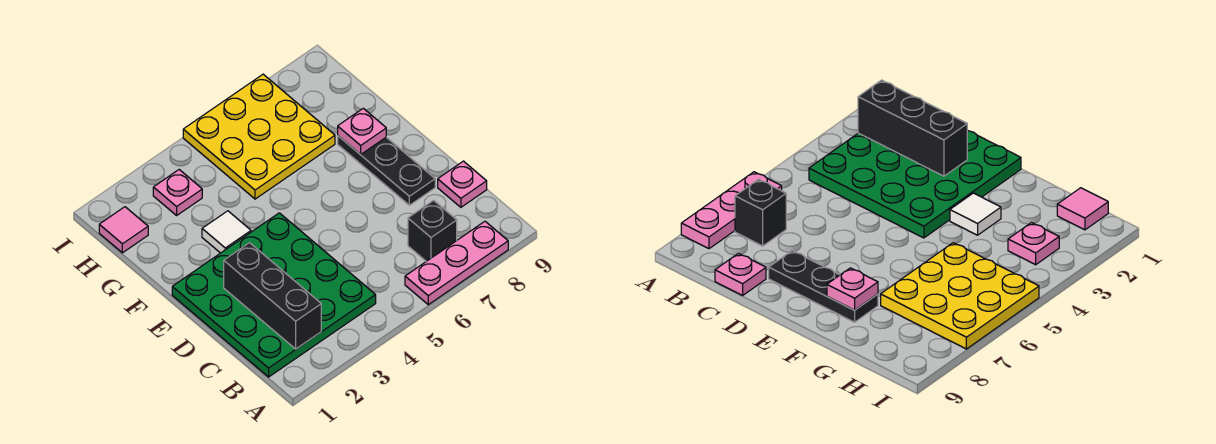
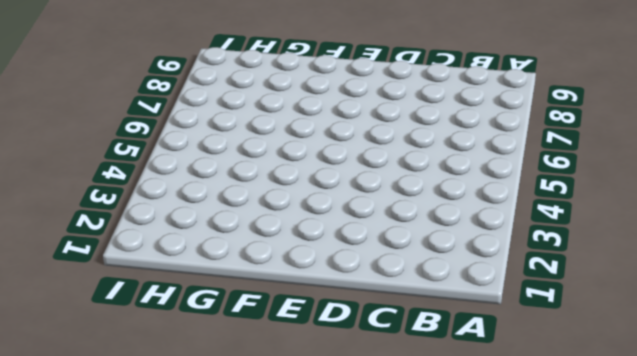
none -> pink plate A6:A8 level 1
none -> green plate B1:E4 level 1

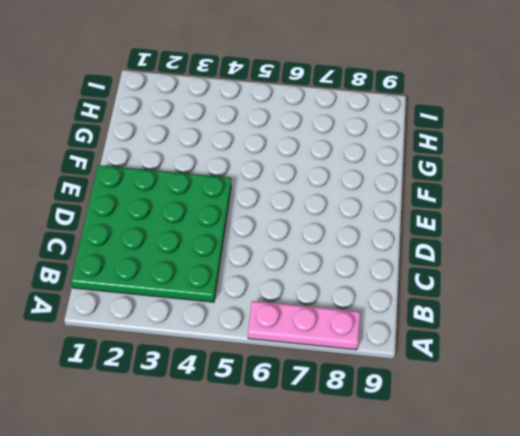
none -> black brick B7 level 1
none -> pink plate C9 level 1

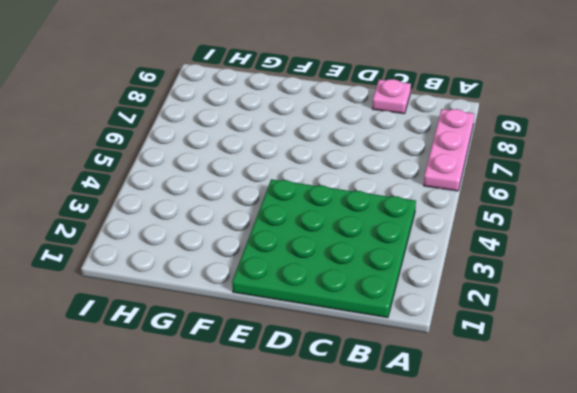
none -> black brick B7 level 1
none -> black plate D8:F8 level 1

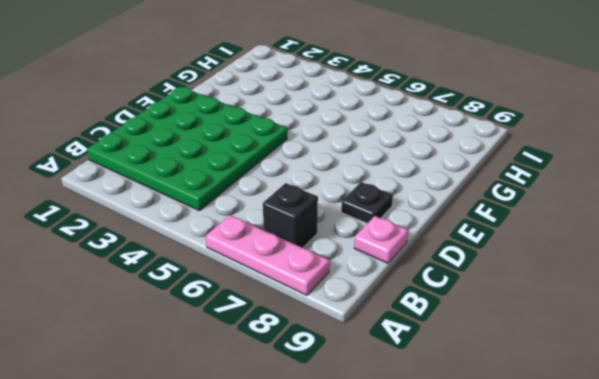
black plate D8 level 1 -> black plate D8:F8 level 1
none -> white tile F3 level 1
none -> yellow plate G5:I7 level 1

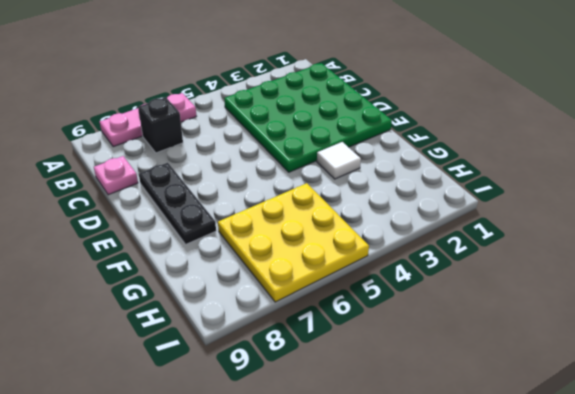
none -> pink tile H1 level 1
none -> pink plate H3 level 1

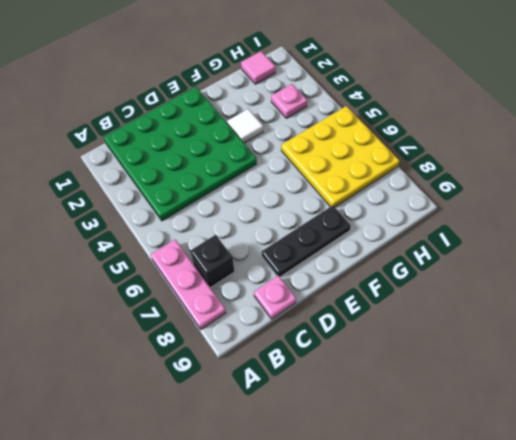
none -> black brick B2:D2 level 2
none -> pink plate F8 level 2

